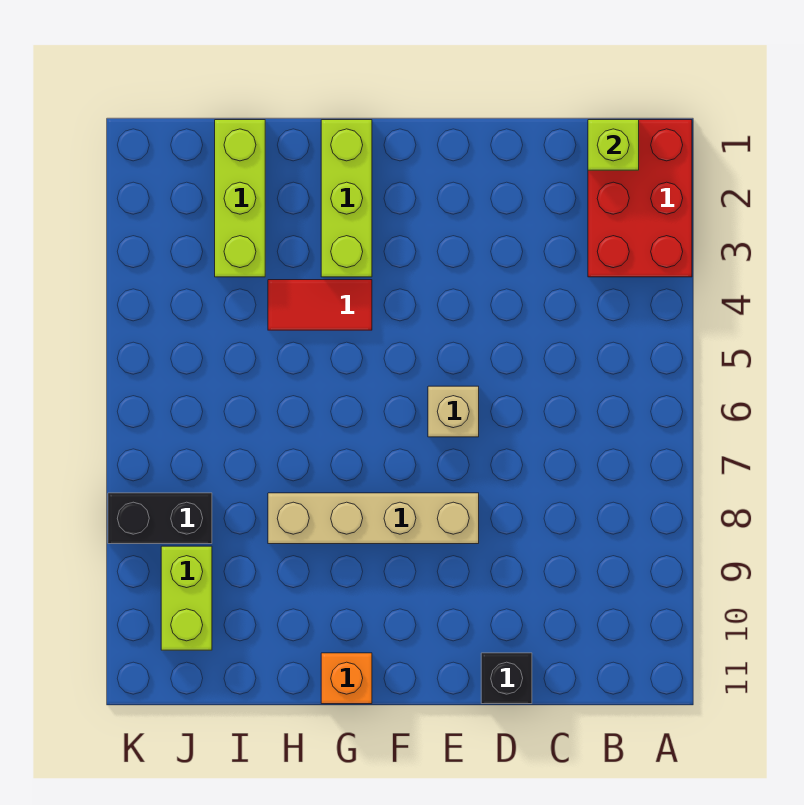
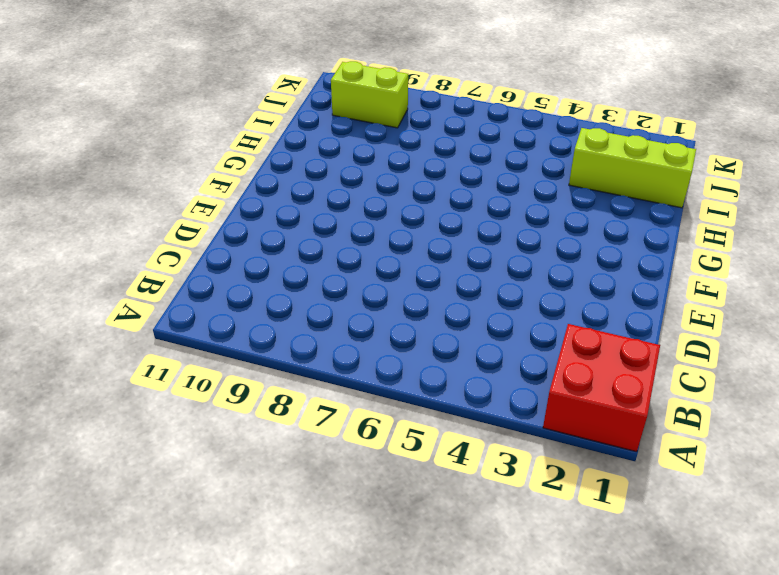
red brick A1:B2 level 1 -> red brick A1:B3 level 1
none -> black brick D11 level 1
none -> tan brick E6 level 1

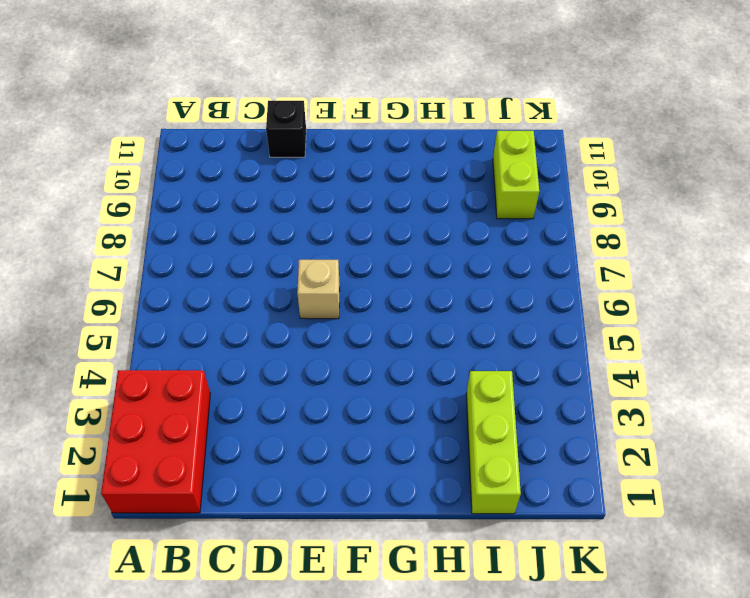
none -> tan brick E8:H8 level 1
none -> lime brick G1:G3 level 1

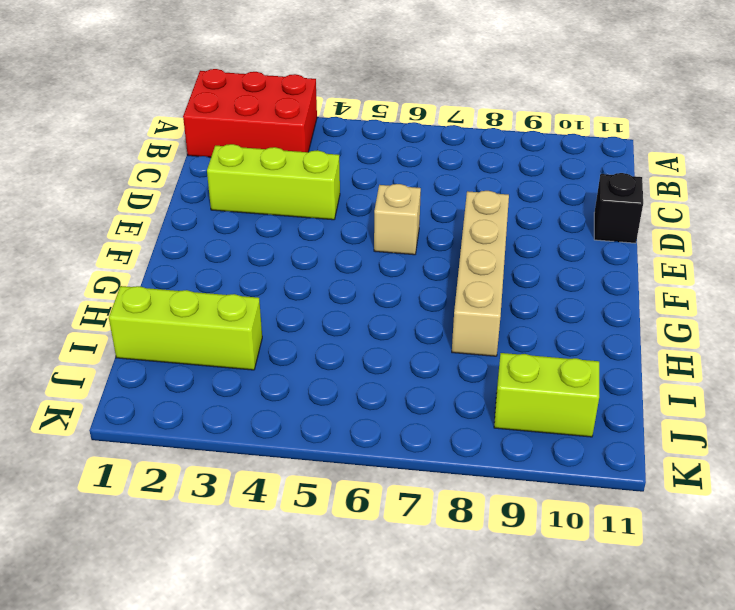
lime brick D2:D4 level 1 -> lime brick G1:G3 level 1
none -> red tile G4:H4 level 1
none -> orange brick G11 level 1

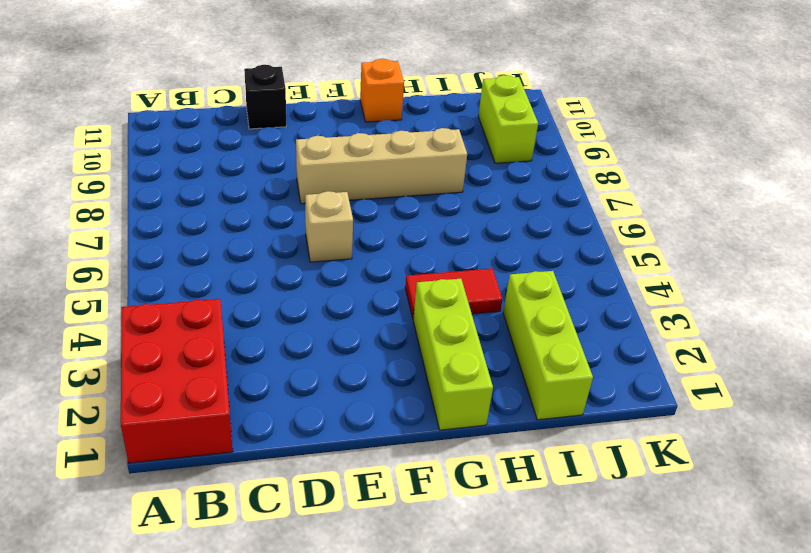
none -> black brick J8:K8 level 1
none -> lime brick B1 level 2

